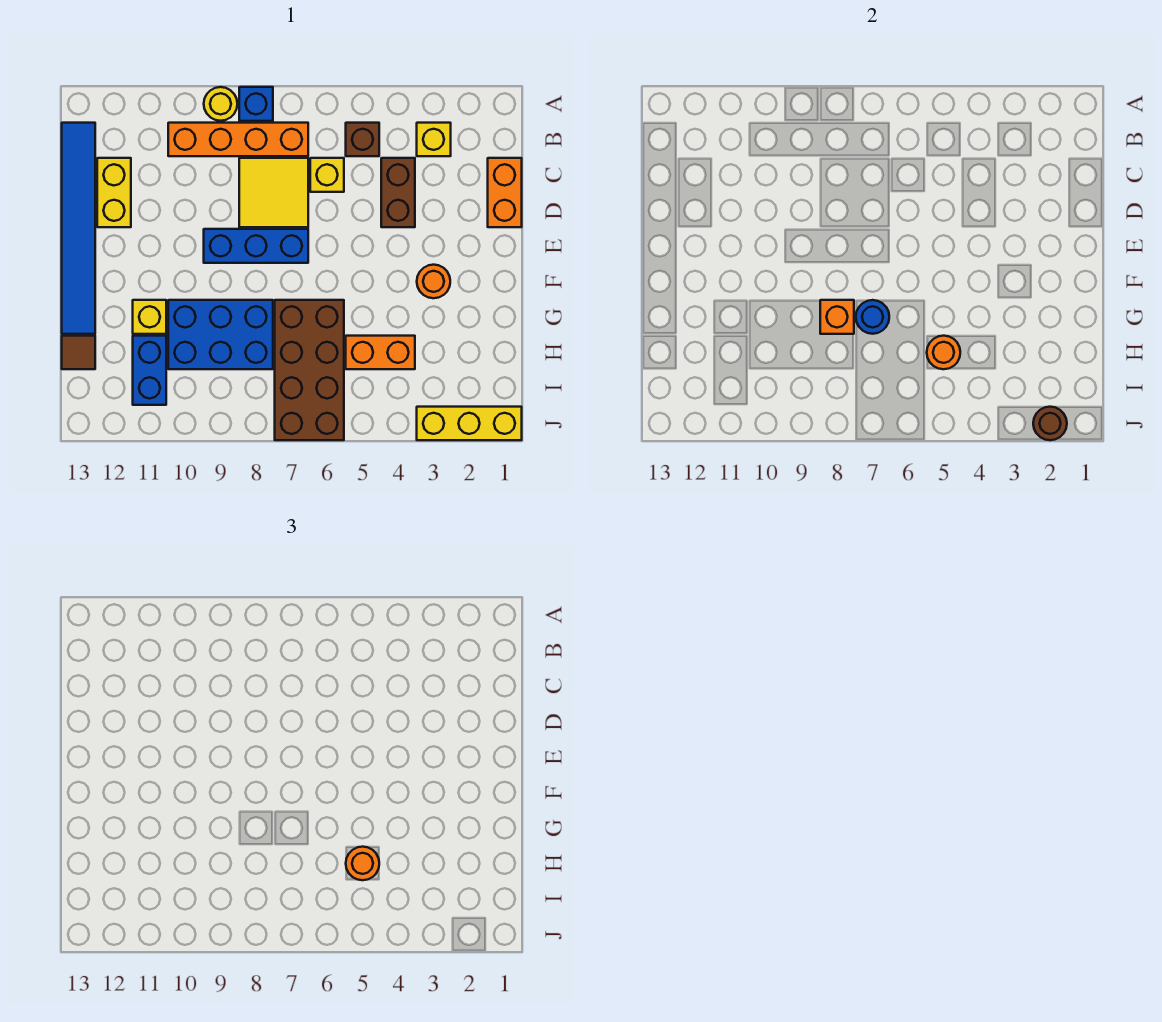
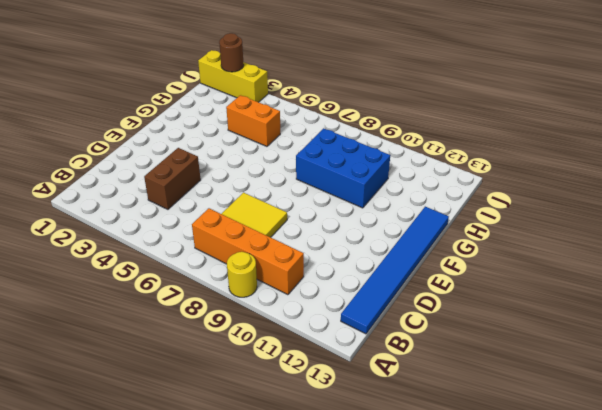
none -> blue brick A8 level 1
none -> yellow brick B3 level 1
none -> brown brick B5 level 1

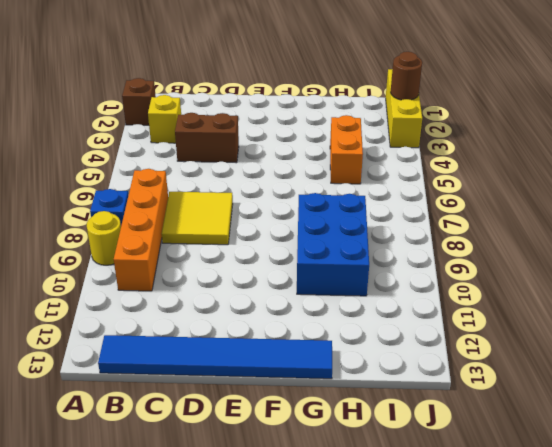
brown brick A2 level 1 -> brown brick B5 level 1
none -> orange brick C1:D1 level 1
none -> yellow brick C6 level 1
none -> yellow brick C12:D12 level 1

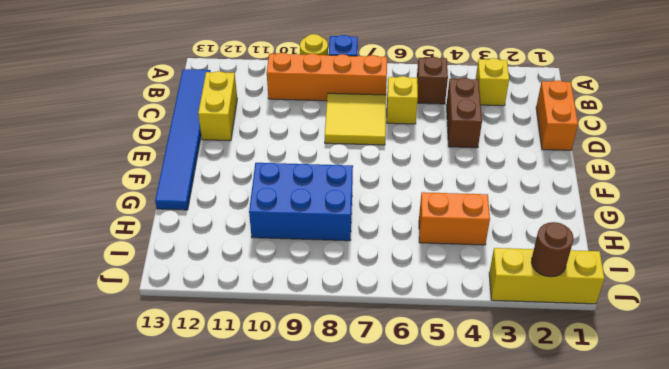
none -> blue brick E7:E9 level 1
none -> orange round brick F3 level 1
none -> brown brick G6:J7 level 1

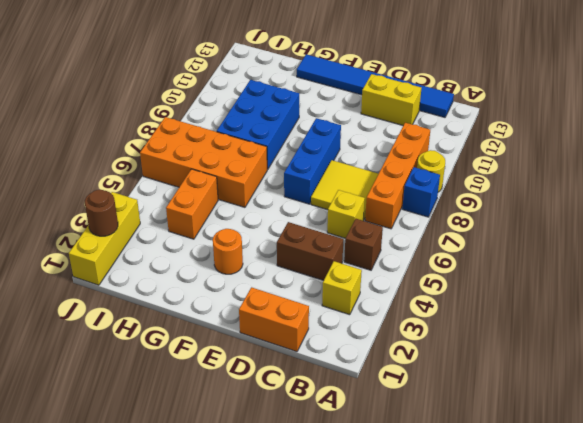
orange brick G6:J7 level 1 -> brown brick G6:J7 level 1
none -> yellow brick G11 level 1
none -> blue brick H11:I11 level 1
none -> brown tile H13 level 1

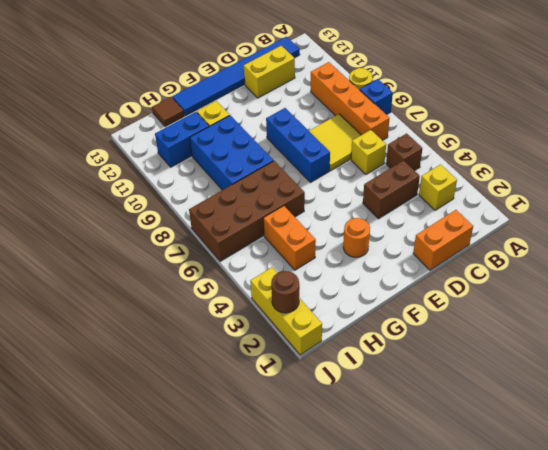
none -> blue round brick G7 level 2
none -> orange brick G8 level 2
none -> orange round brick H5 level 2

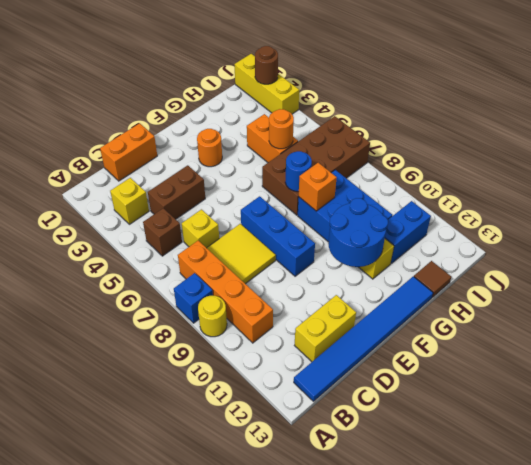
blue round brick F10:G11 level 2 -> none
none -> orange round brick H5 level 3

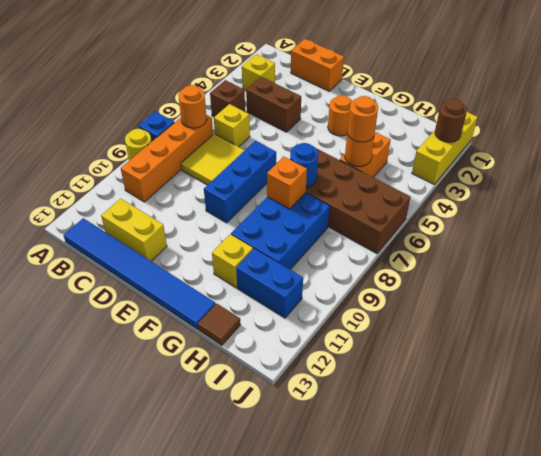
orange round brick B7 level 2 -> none

